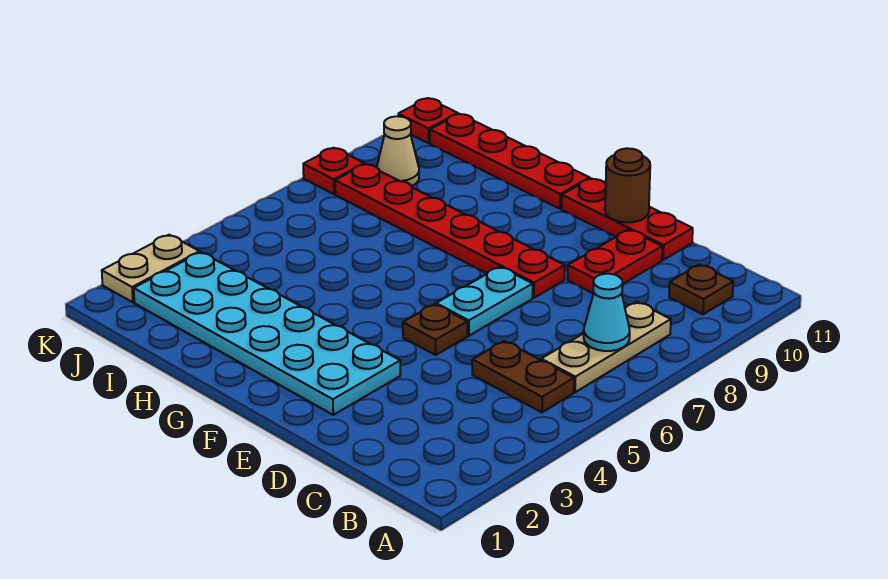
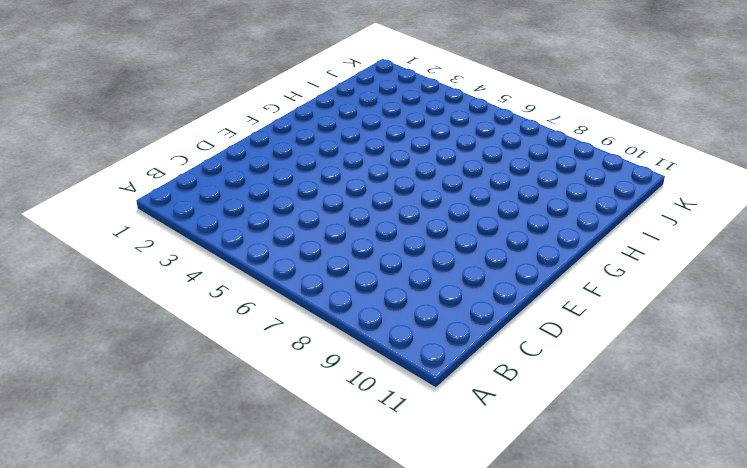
none -> brown plate B5:C5 level 1
none -> tan plate B6:B8 level 1
none -> brown plate B10 level 1

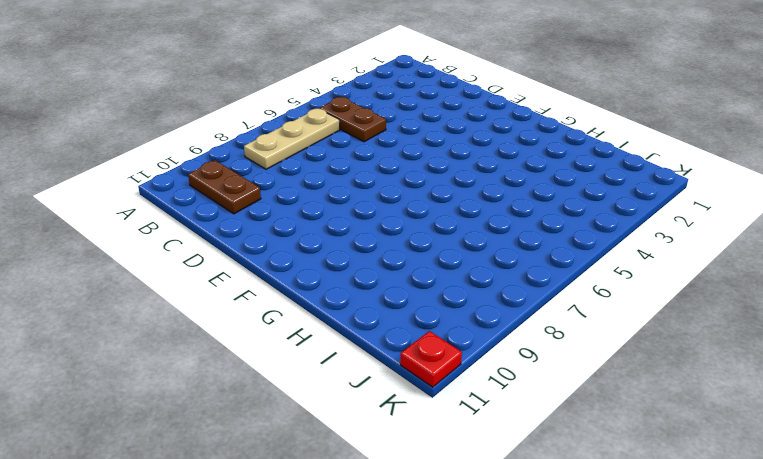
brown plate B10:C10 level 1 -> brown plate B10 level 1
none -> red plate D9:D10 level 1
none -> red plate D11:F11 level 1
none -> cyan plate E2:J3 level 1

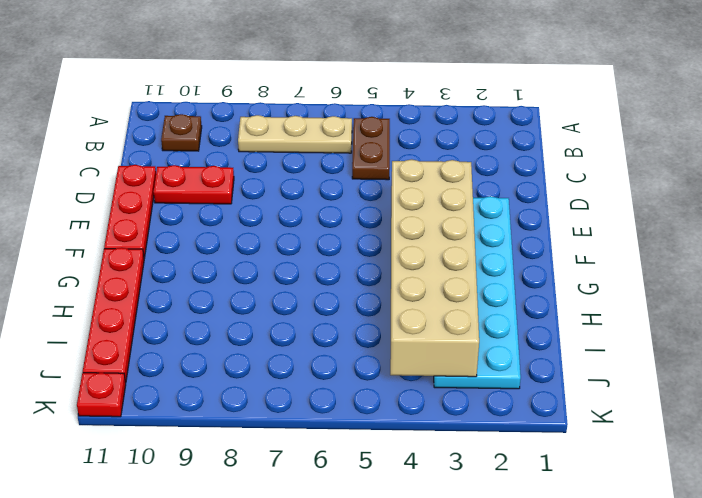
tan brick E3:J4 level 2 -> none
none -> brown plate E5 level 1
none -> cyan plate E6:E7 level 1
none -> red plate E8:J8 level 1

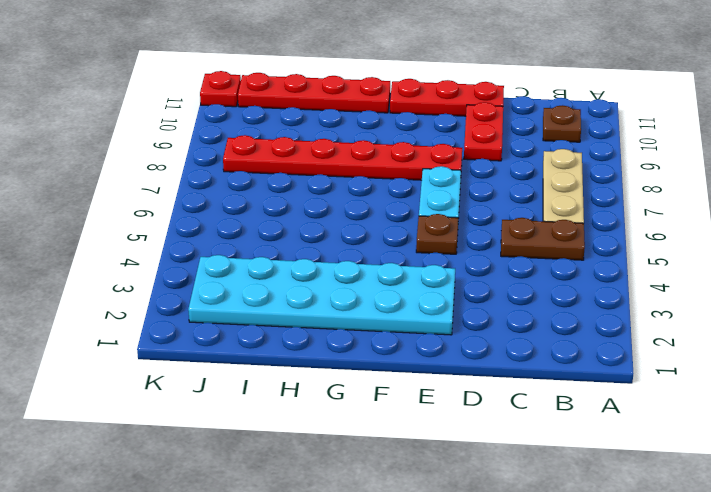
none -> tan cone J9 level 1
none -> tan plate K2:K3 level 1
none -> red plate K8 level 1

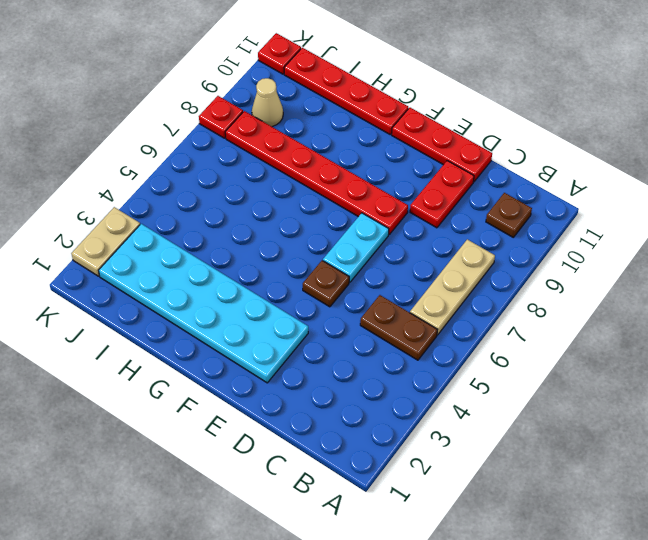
none -> cyan cone B7 level 2
none -> brown round brick E11 level 2

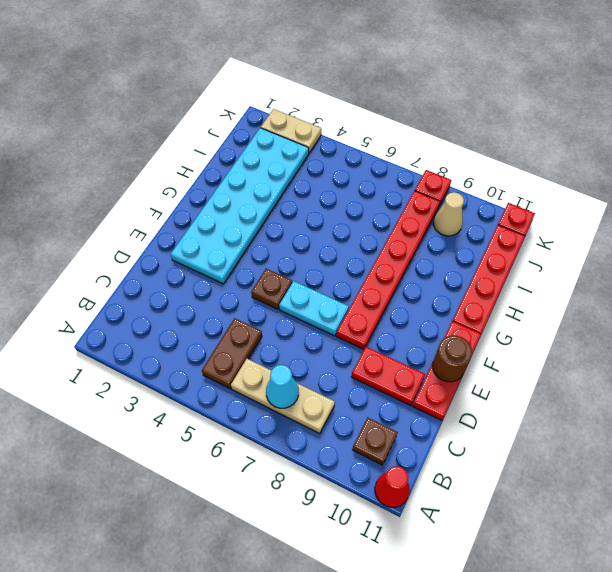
red cone A11 level 1 -> none

